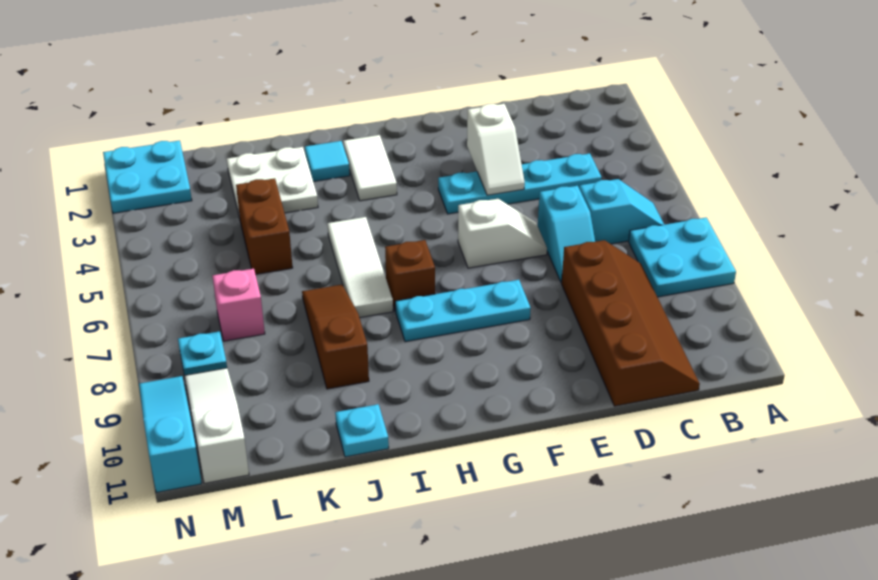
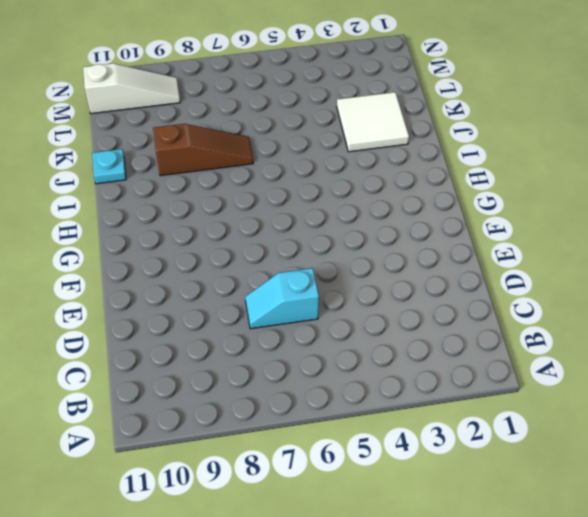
white tile J2:K3 level 1 -> white plate J2:K3 level 1
none -> cyan plate A7:B8 level 1
none -> cyan slope B6:C6 level 1 top C
none -> cyan plate C4:F4 level 1

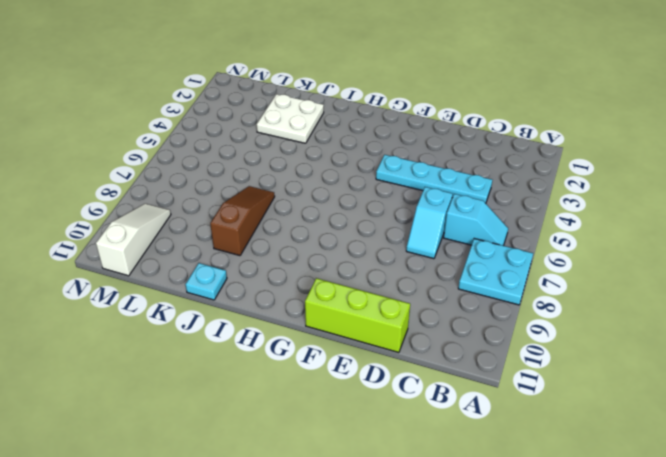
lime brick D11:F11 level 1 -> brown slope C8:D11 level 1 top D
none -> white slope E6:F6 level 1 top F
none -> cyan plate F8:H8 level 1
none -> white tile H2:H3 level 1

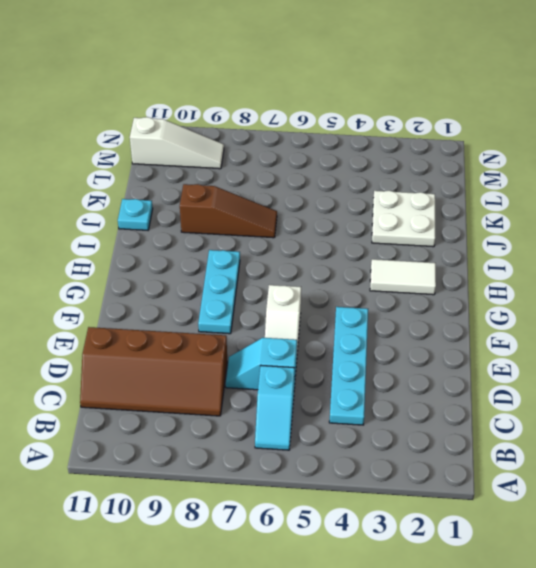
none -> cyan plate A7:B8 level 1
none -> brown brick H7 level 1
none -> cyan tile I2 level 1

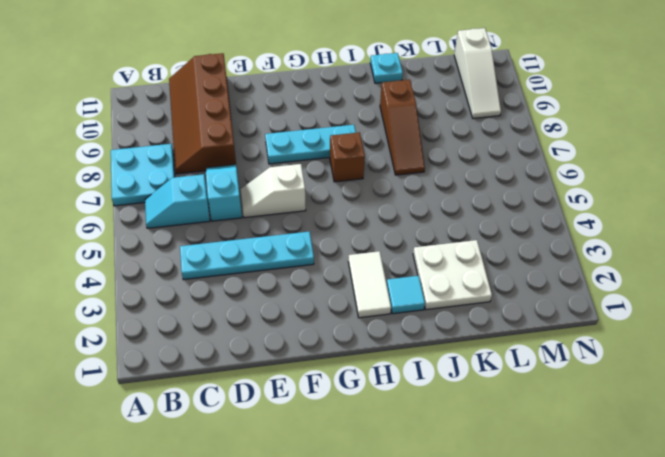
none -> white tile I5:I7 level 1
none -> brown brick K4:K5 level 1
none -> pink brick L7 level 1

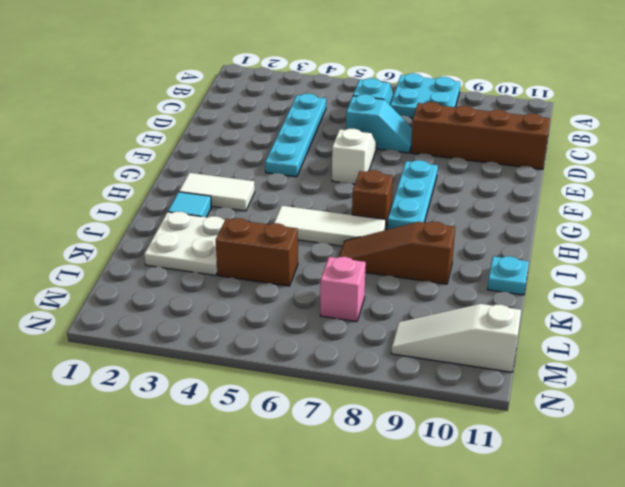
none -> cyan plate M1:N2 level 1
none -> cyan plate M8 level 1
none -> cyan slope N9:N11 level 1 top 11

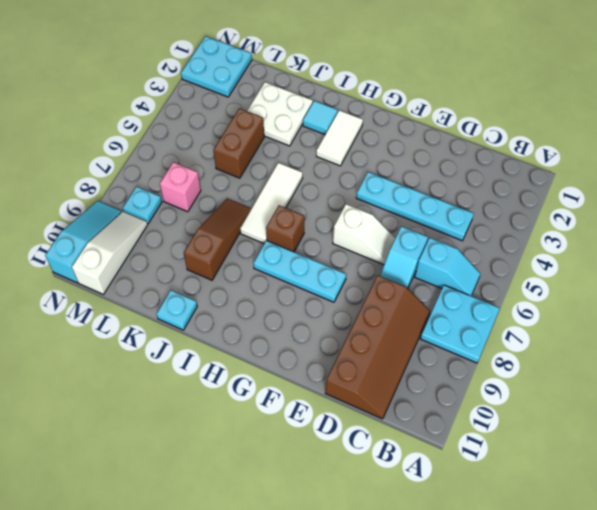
none -> white slope E3:E4 level 2 top 3

